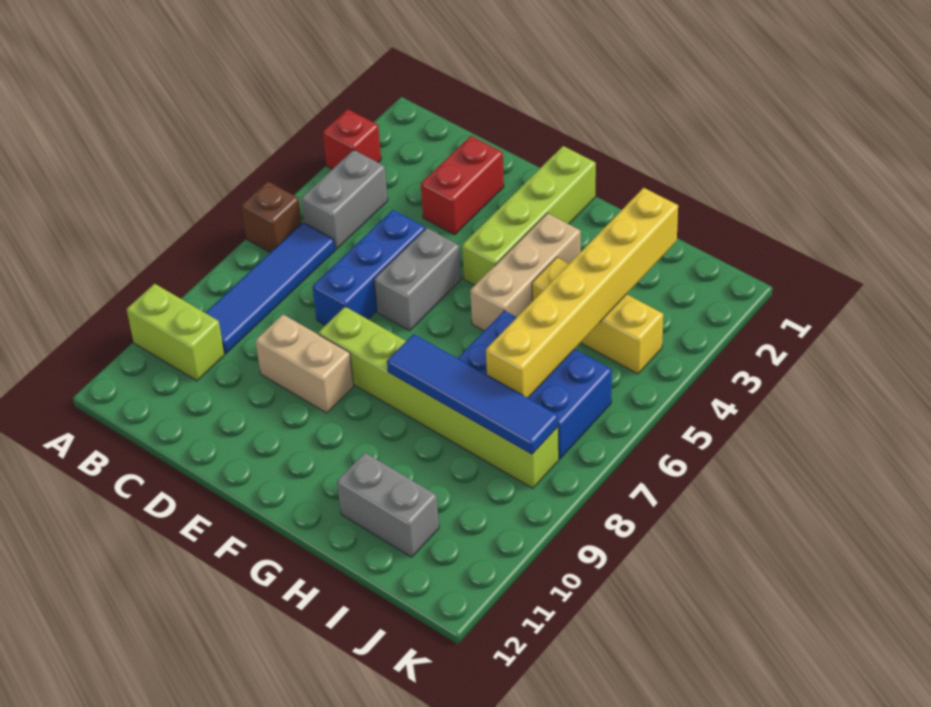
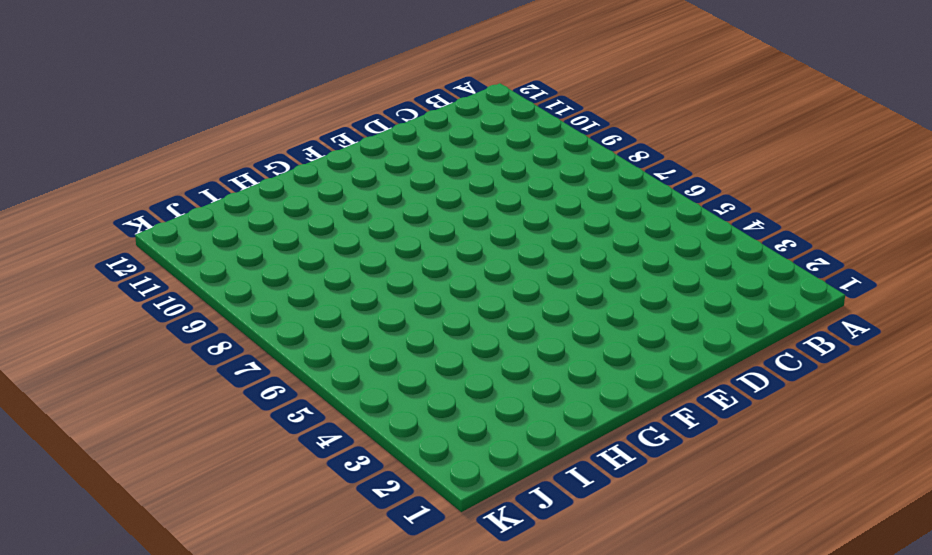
none -> red brick A3 level 1
none -> brown brick A6 level 1
none -> lime brick A10:B10 level 1

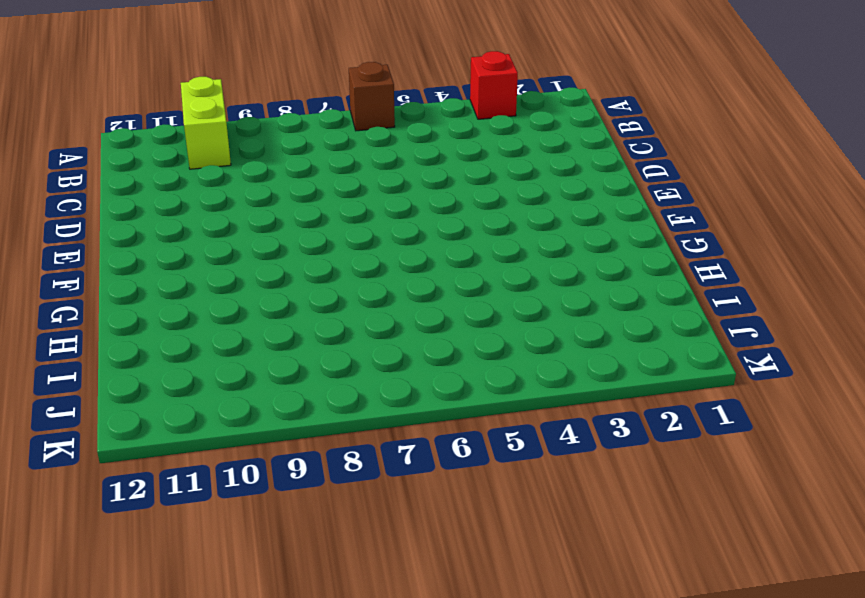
none -> grey brick B4:B5 level 1
none -> blue tile B6:B9 level 1
none -> red brick D2:D3 level 1

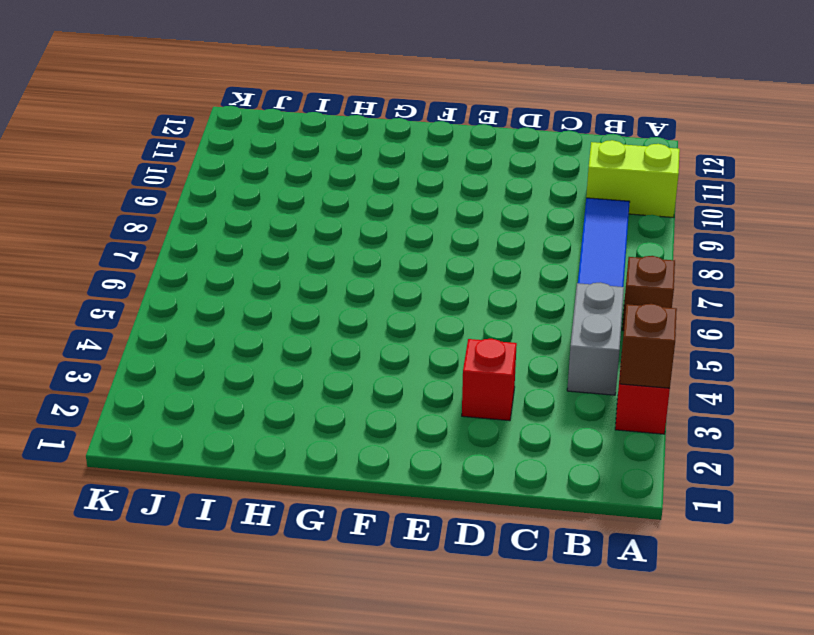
brown brick A3 level 2 -> none
red brick D3 level 1 -> red brick D2:D3 level 1
none -> blue brick D5:D7 level 1
none -> tan brick D9:E9 level 1
none -> grey brick E5:E6 level 1

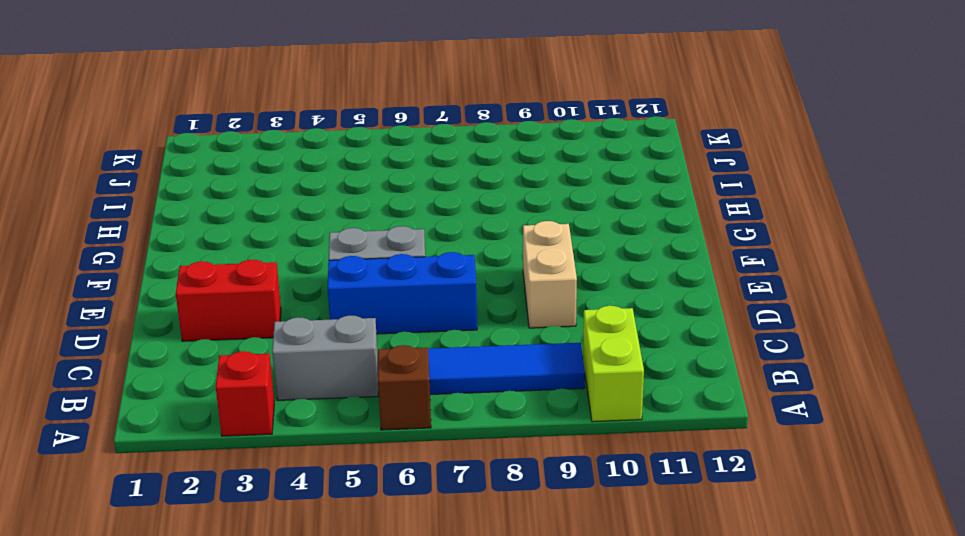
none -> lime brick E8:J8 level 1
none -> lime brick F1:F4 level 1
none -> tan brick G3:G5 level 1

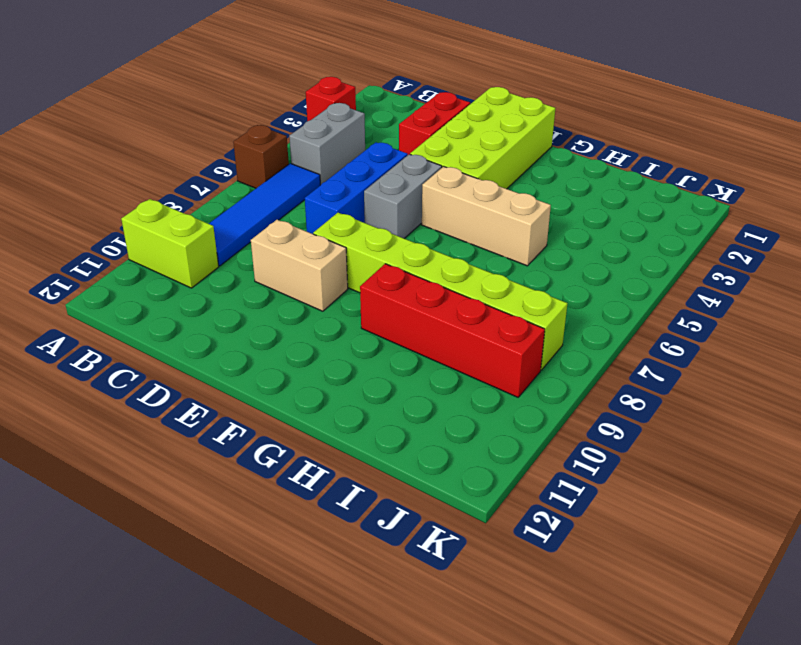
lime brick E1:F4 level 1 -> lime brick F1:F4 level 1
tan brick F5:H5 level 1 -> tan brick G3:G5 level 1
red brick G9:J9 level 1 -> none
none -> yellow brick H4:J4 level 1
none -> blue brick H6:J7 level 1
none -> grey brick H11:I11 level 1

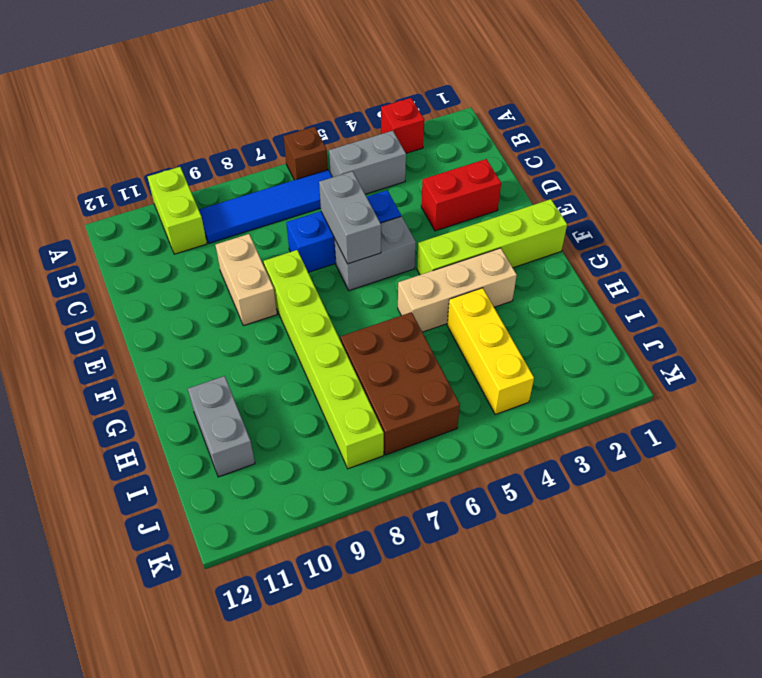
grey brick D6:E6 level 2 -> none
brown brick H6:J7 level 1 -> blue brick H6:J7 level 1
none -> blue tile G8:J8 level 2
none -> yellow brick I2:I7 level 2

